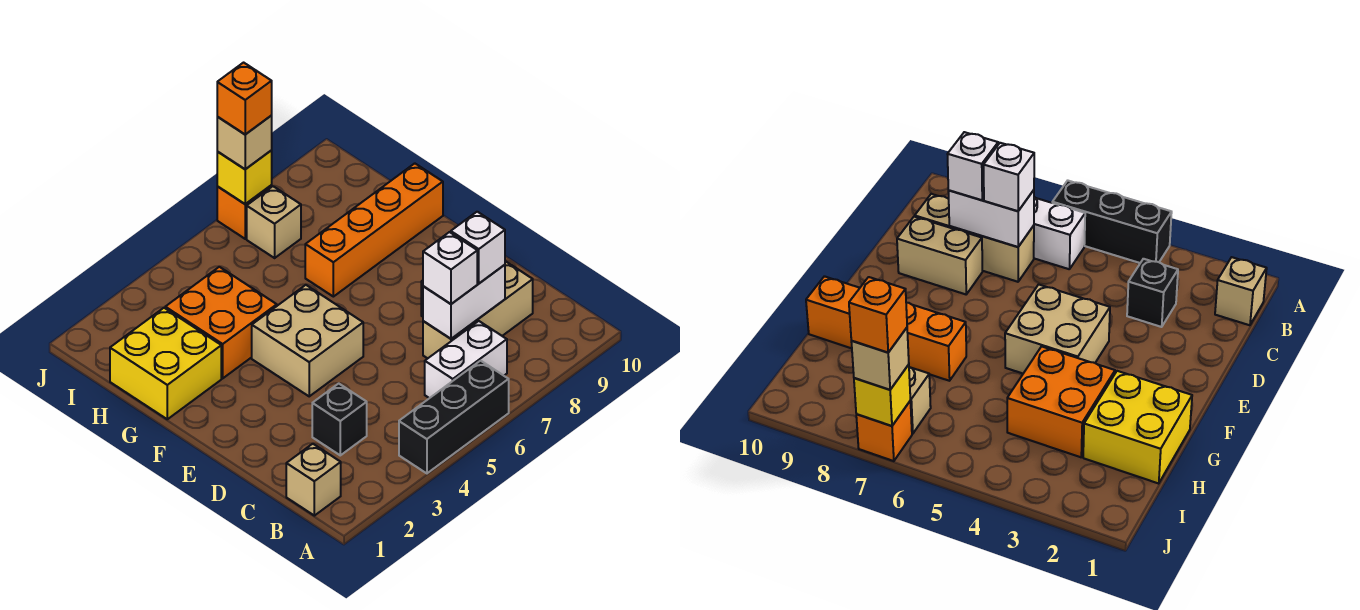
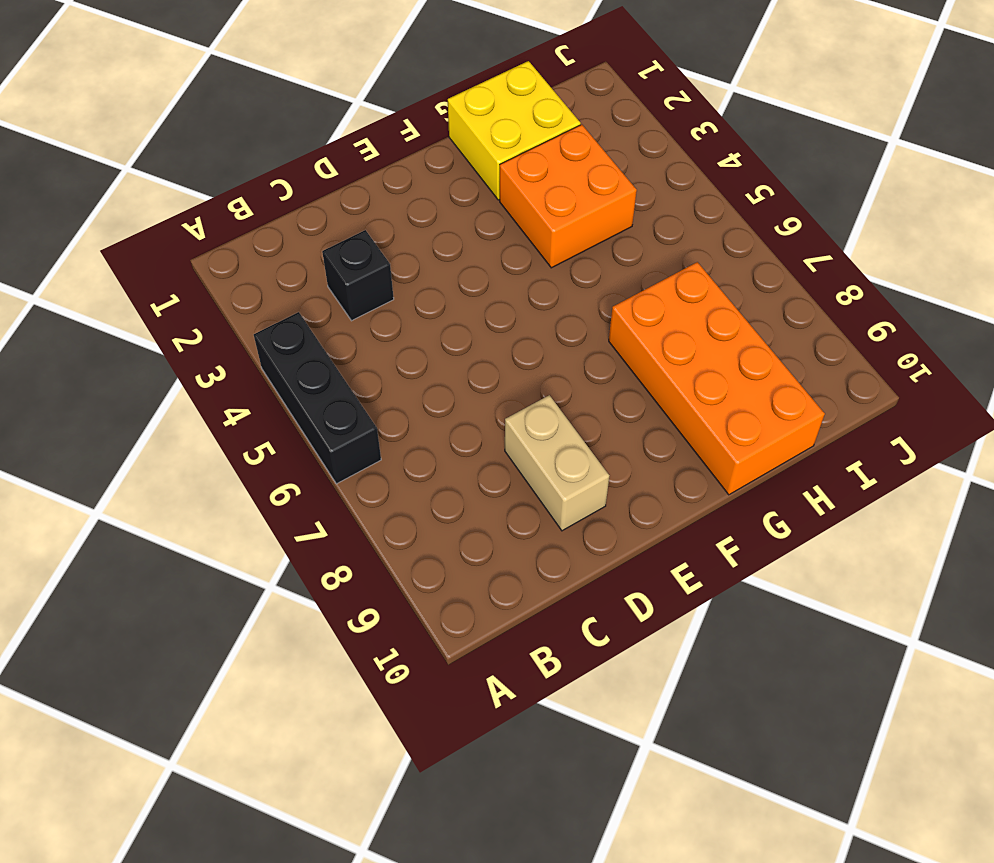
orange brick G7:H10 level 1 -> orange brick G7:G10 level 1
none -> tan brick B1 level 1
none -> white brick B6:B7 level 1
none -> tan brick C7:C9 level 1

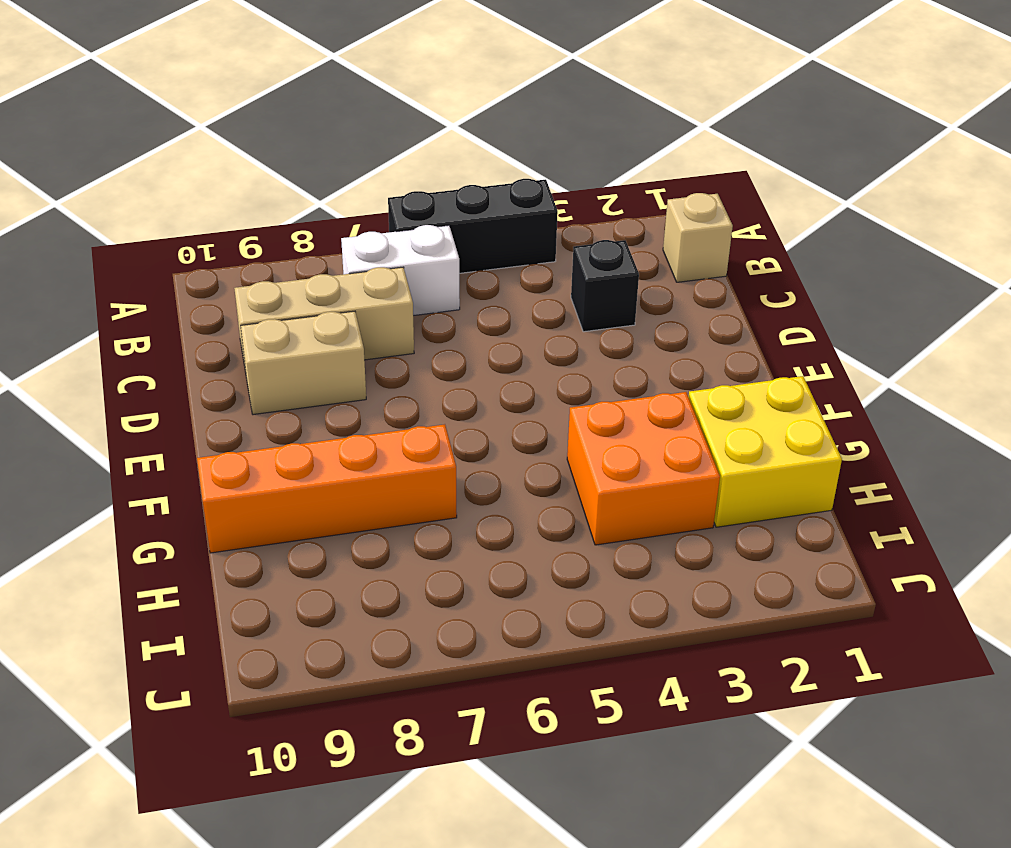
none -> tan brick E4:F5 level 1
none -> tan brick I7 level 1
none -> orange brick J7 level 1

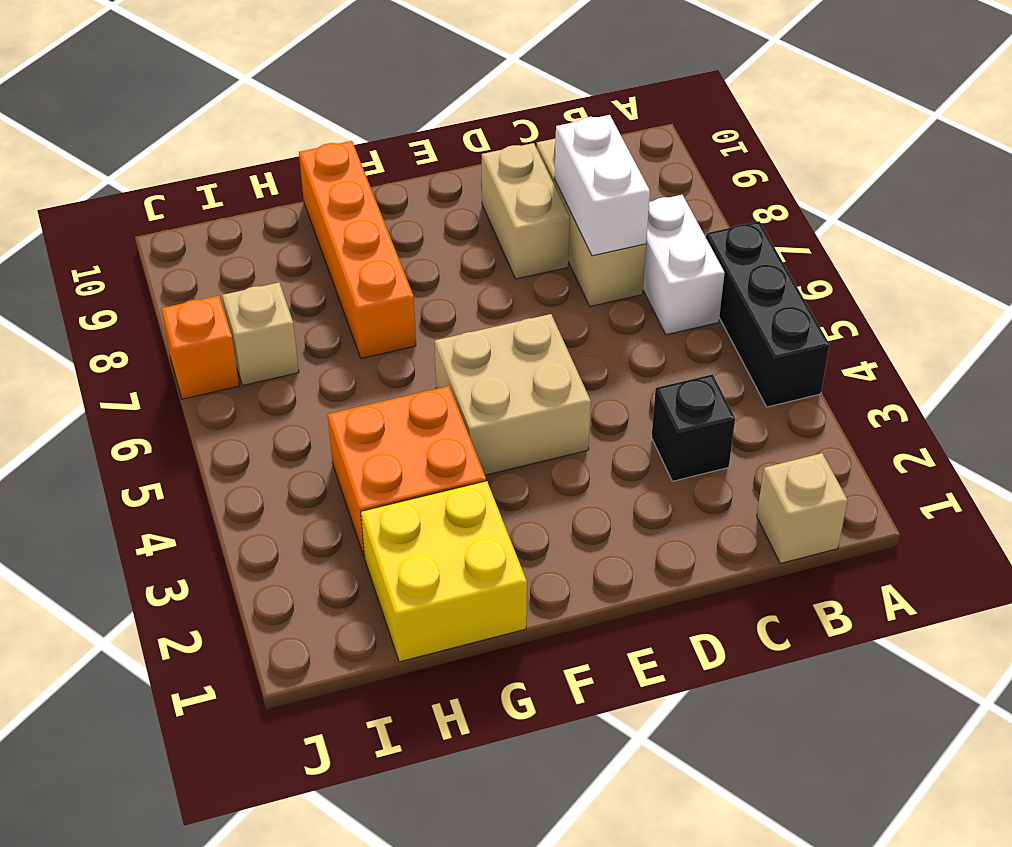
none -> yellow brick J7 level 2
none -> white brick C7 level 3
none -> white brick C8 level 3

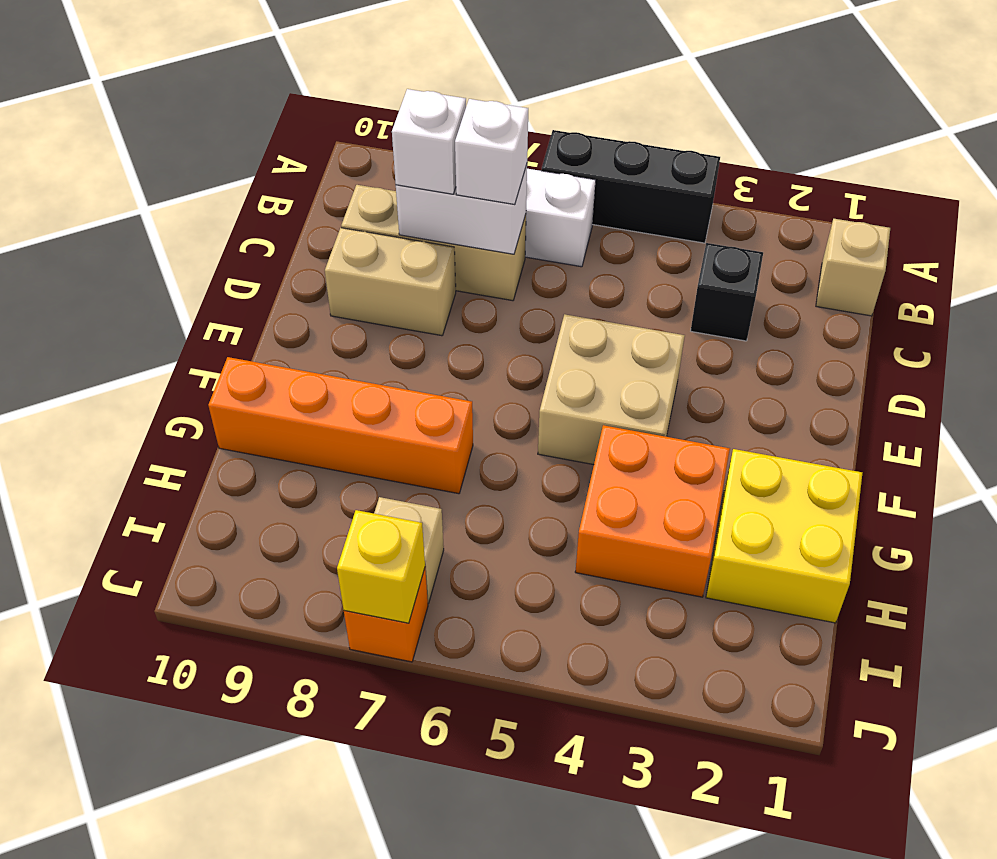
none -> tan brick J7 level 3
none -> orange brick J7 level 4

